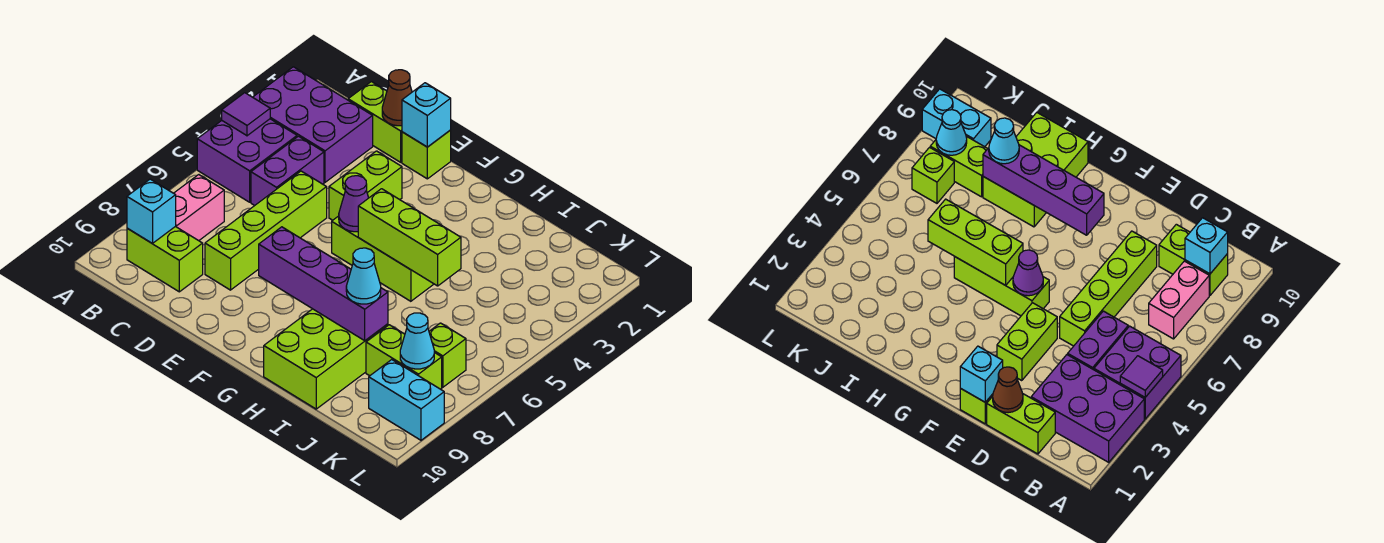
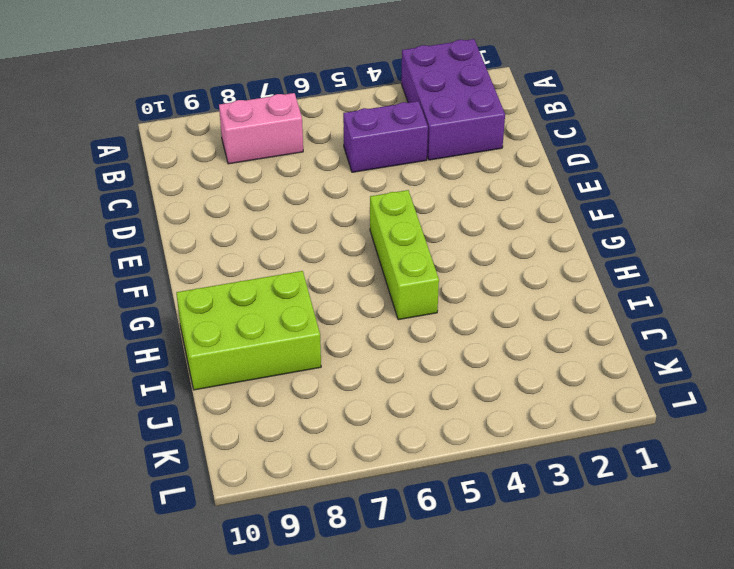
none -> purple brick A4:B5 level 1
none -> lime brick B9:C9 level 1
none -> lime brick C1:D1 level 1

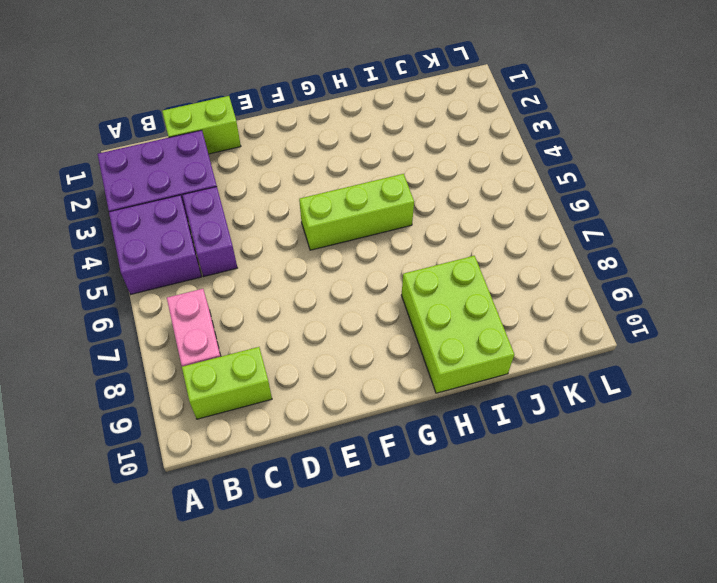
none -> lime brick D5:D8 level 1
none -> lime brick E1 level 1
none -> lime brick E3:E4 level 1

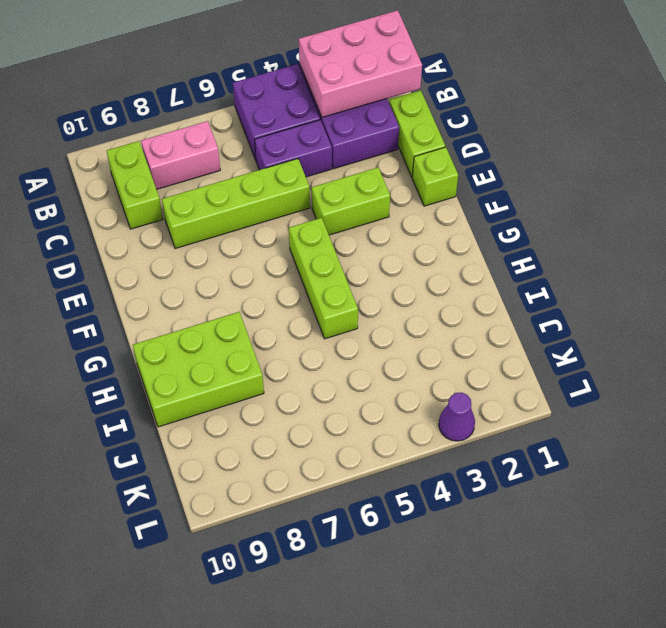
pink brick A1:B3 level 2 -> none
purple cone L3 level 1 -> purple cone F5 level 2
none -> lime brick J8:K8 level 1
none -> lime brick K7 level 1
none -> cyan brick K9:L9 level 1

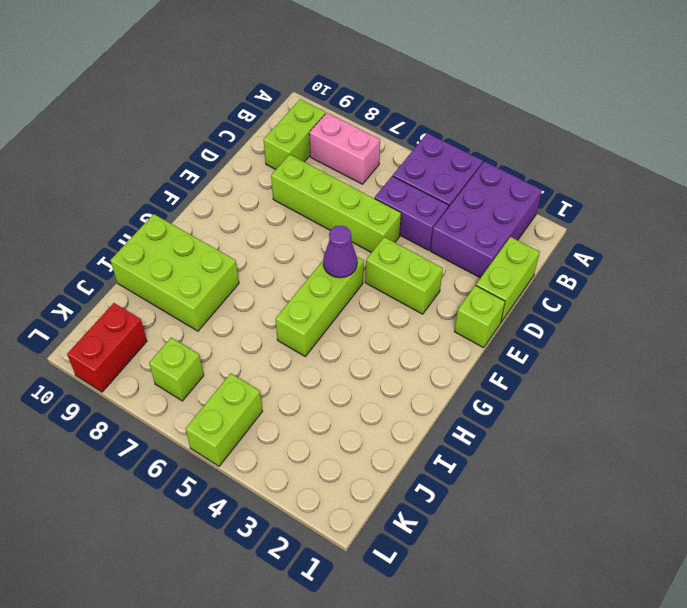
lime brick K5:L5 level 1 -> lime brick J8:K8 level 1
red brick K9:L9 level 1 -> cyan brick K9:L9 level 1
none -> purple tile A4 level 2
none -> cyan brick B9 level 2
none -> brown cone D1 level 2

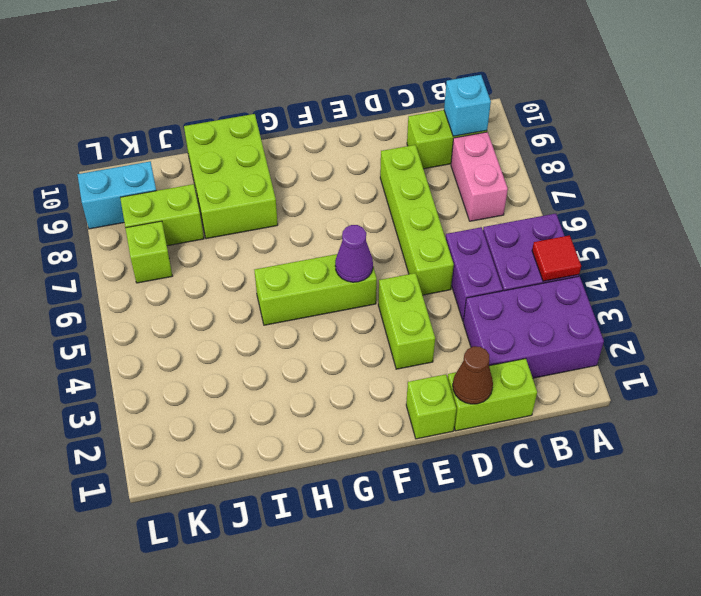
red tile A4 level 2 -> purple tile A4 level 2
none -> cyan brick E1 level 2
none -> purple brick F8:I8 level 2
none -> lime brick G5:I5 level 2

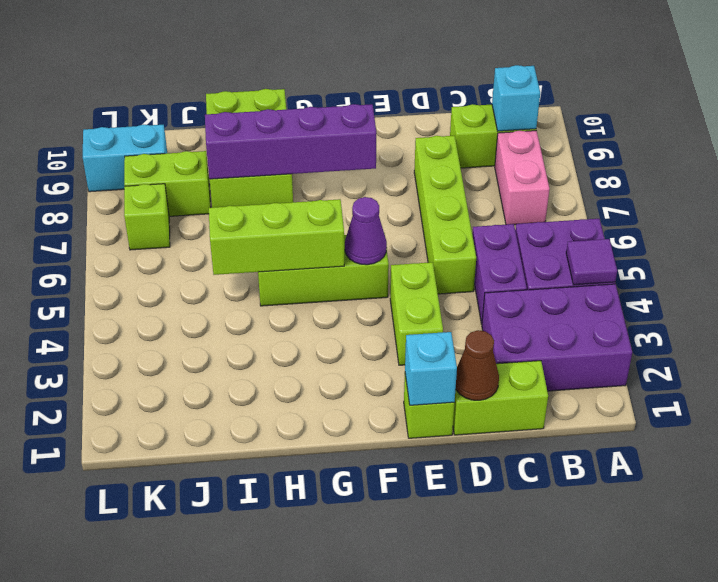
none -> cyan cone K8 level 2
none -> cyan cone I8 level 3

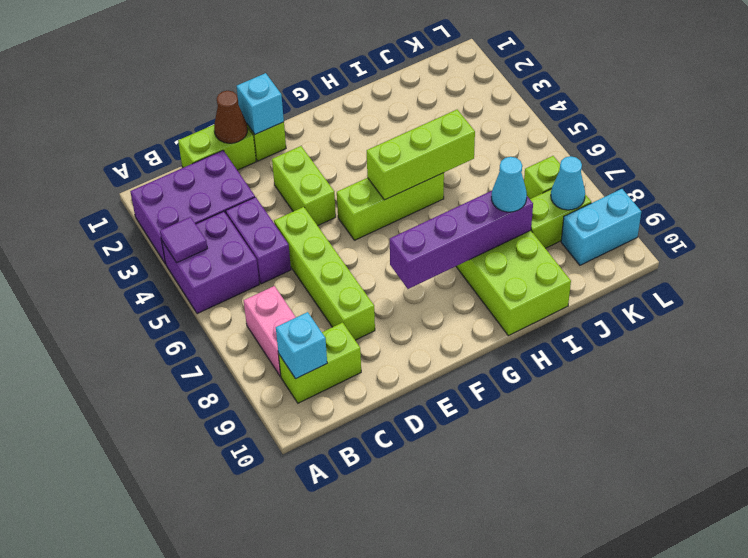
none -> purple cone F5 level 2

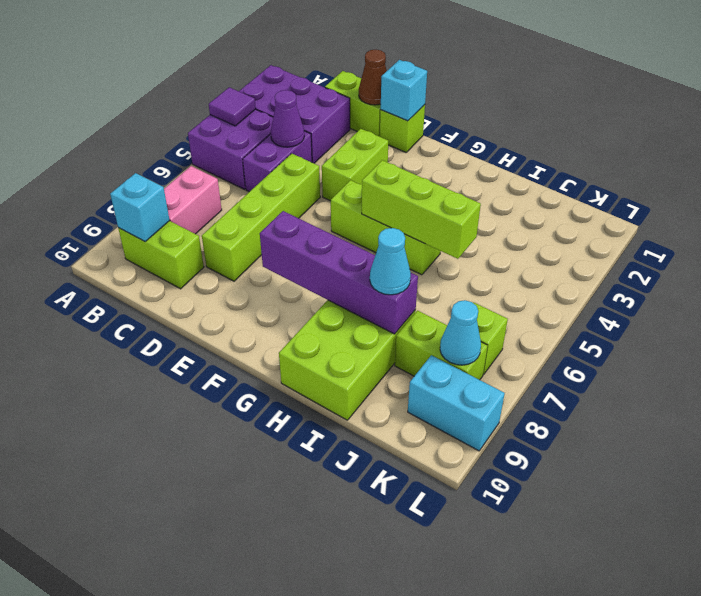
purple cone C4 level 2 -> purple cone F5 level 2

